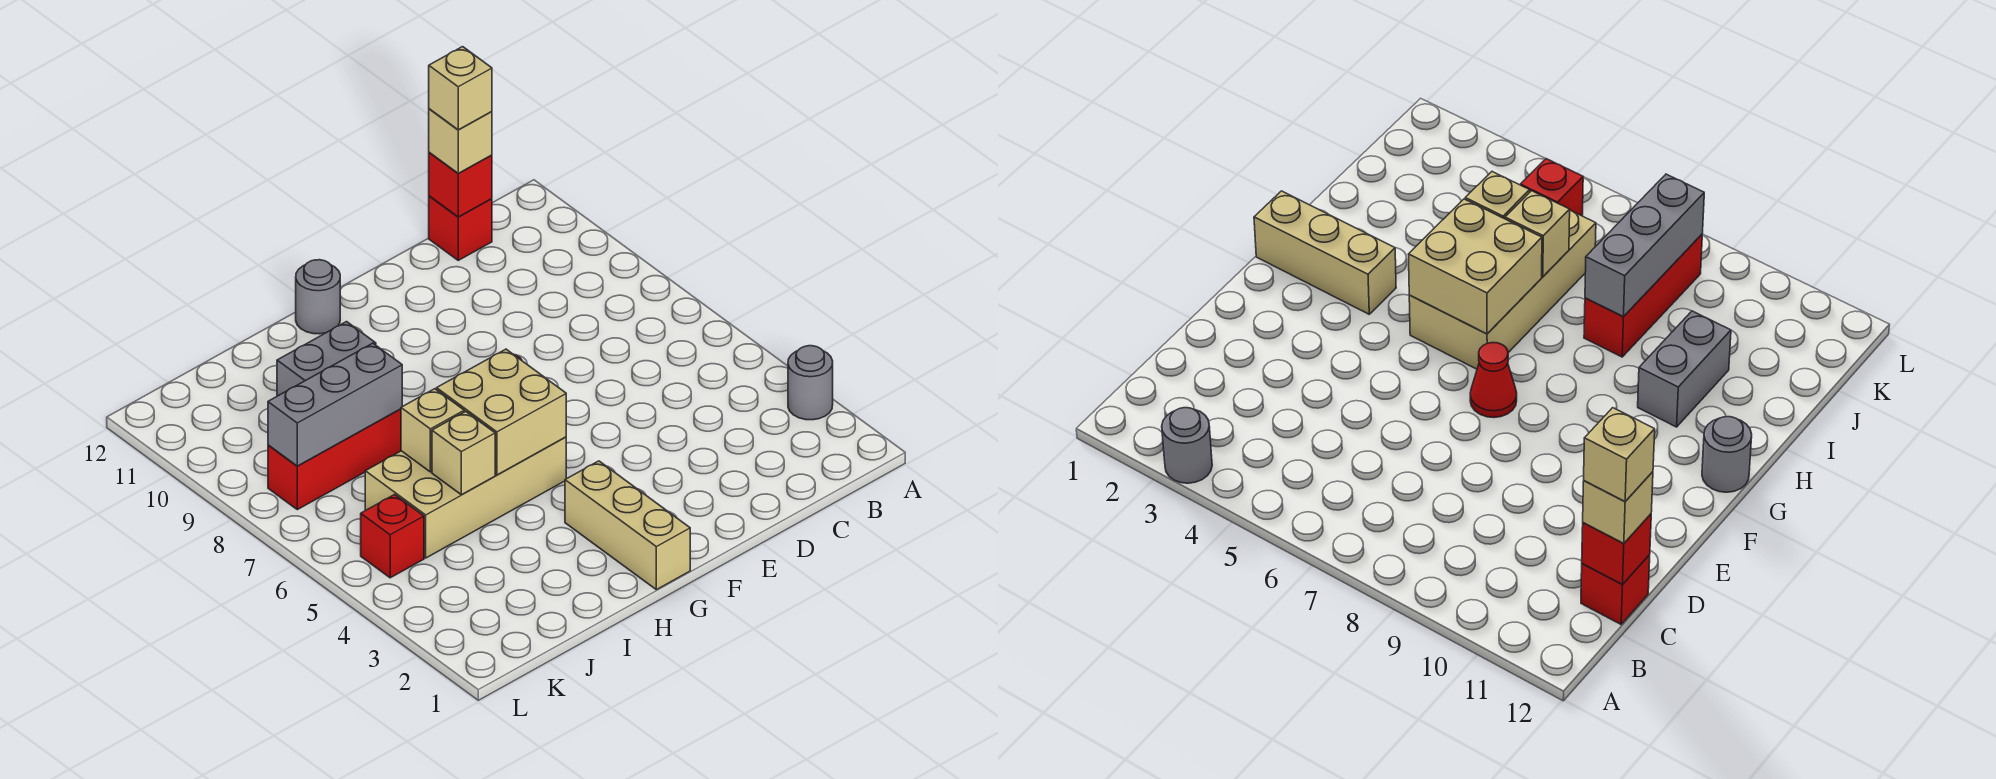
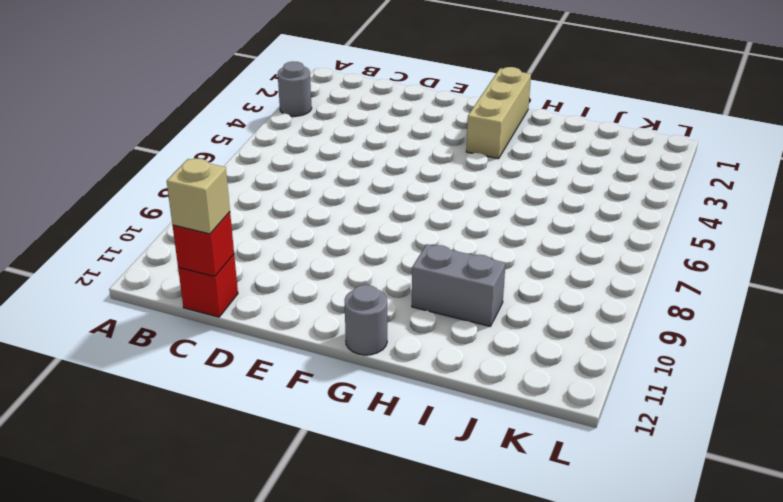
none -> red cone F7 level 1
none -> tan brick G5:J6 level 1
none -> red brick I8:K8 level 1

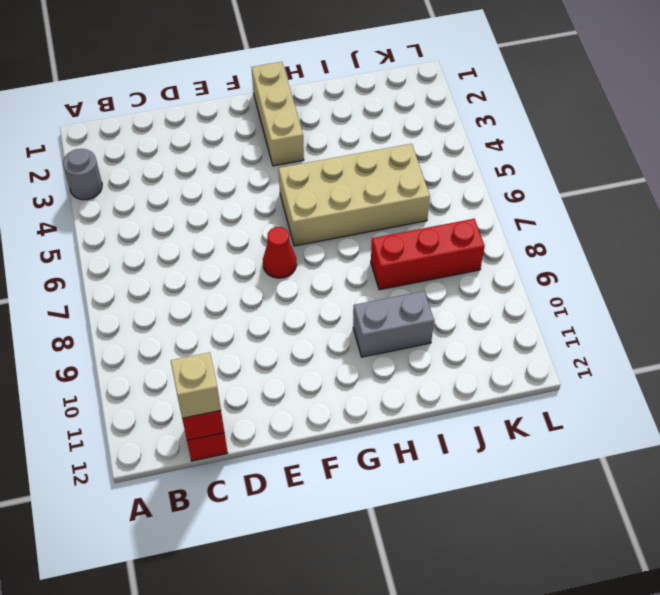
none -> grey round brick G12 level 1
none -> red brick K5 level 1
none -> tan brick G5:H6 level 2

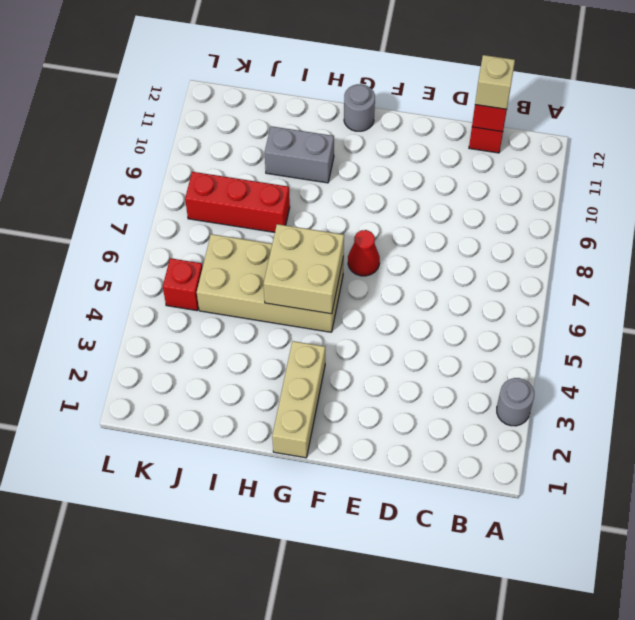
none -> tan brick I5 level 2
none -> tan brick I6 level 2
none -> grey brick I8:K8 level 2

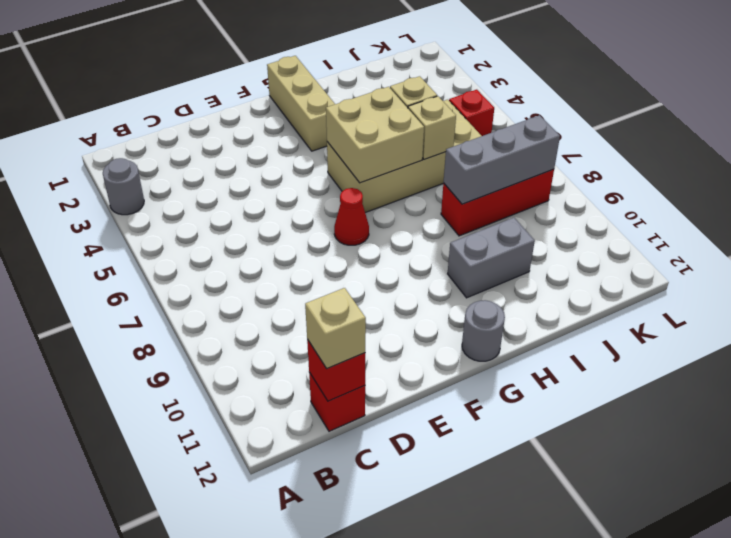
none -> tan brick C12 level 4

